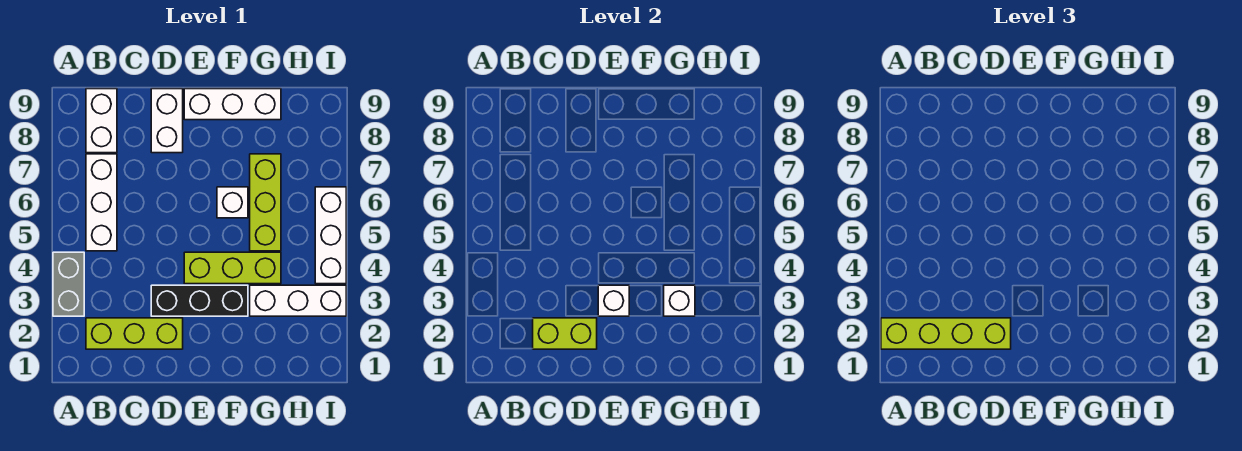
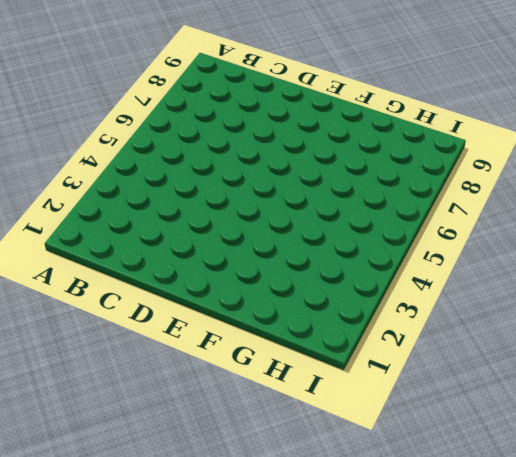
none -> grey brick A3:A4 level 1
none -> lime brick B2:D2 level 1
none -> white brick B5:B7 level 1

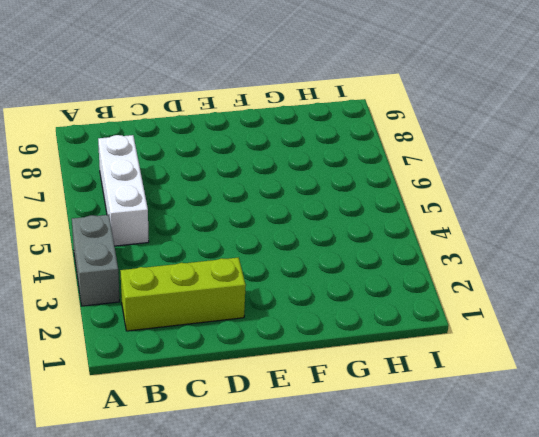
none -> white brick B8:B9 level 1
none -> black brick D3:F3 level 1
none -> white brick D8:D9 level 1

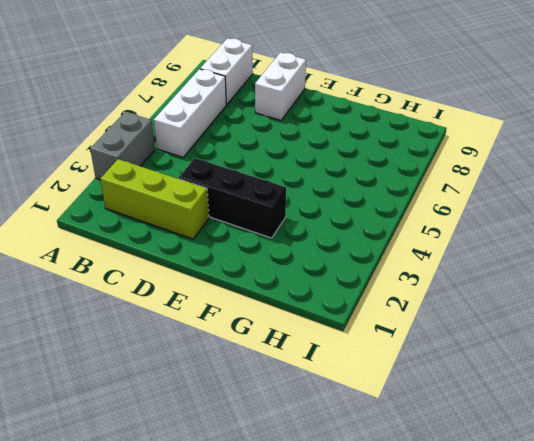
none -> lime brick E4:G4 level 1
none -> white brick E9:G9 level 1
none -> white brick F6 level 1

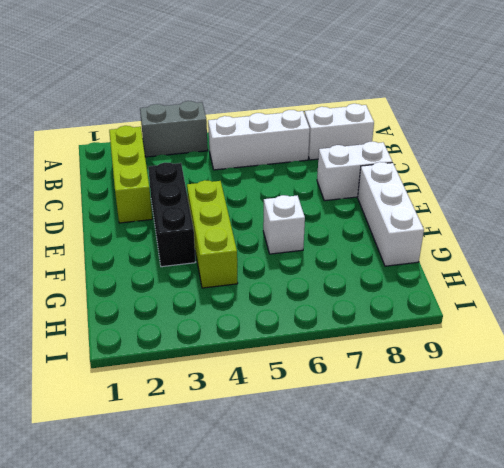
none -> white brick G3:I3 level 1
none -> lime brick G5:G7 level 1
none -> white brick I4:I6 level 1

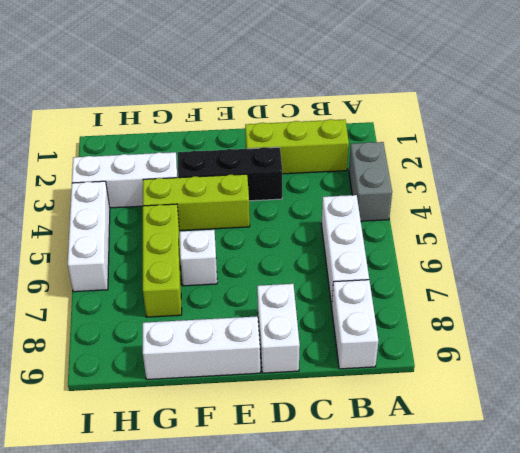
none -> lime brick C2:D2 level 2
none -> white brick E3 level 2
none -> white brick G3 level 2

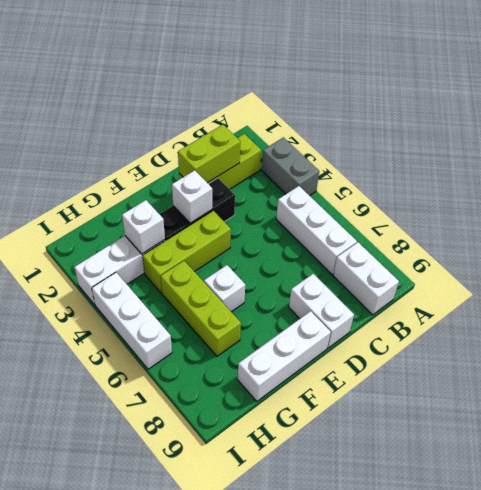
none -> lime brick A2:D2 level 3

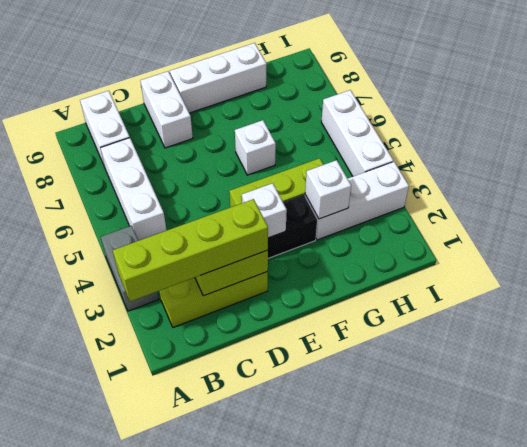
none -> lime brick G5:G7 level 1

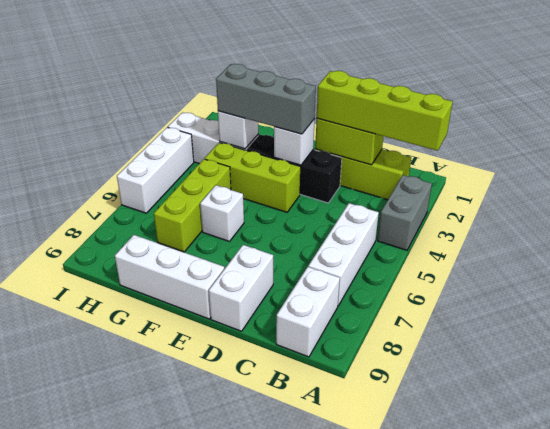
grey brick E3:G3 level 3 -> none

